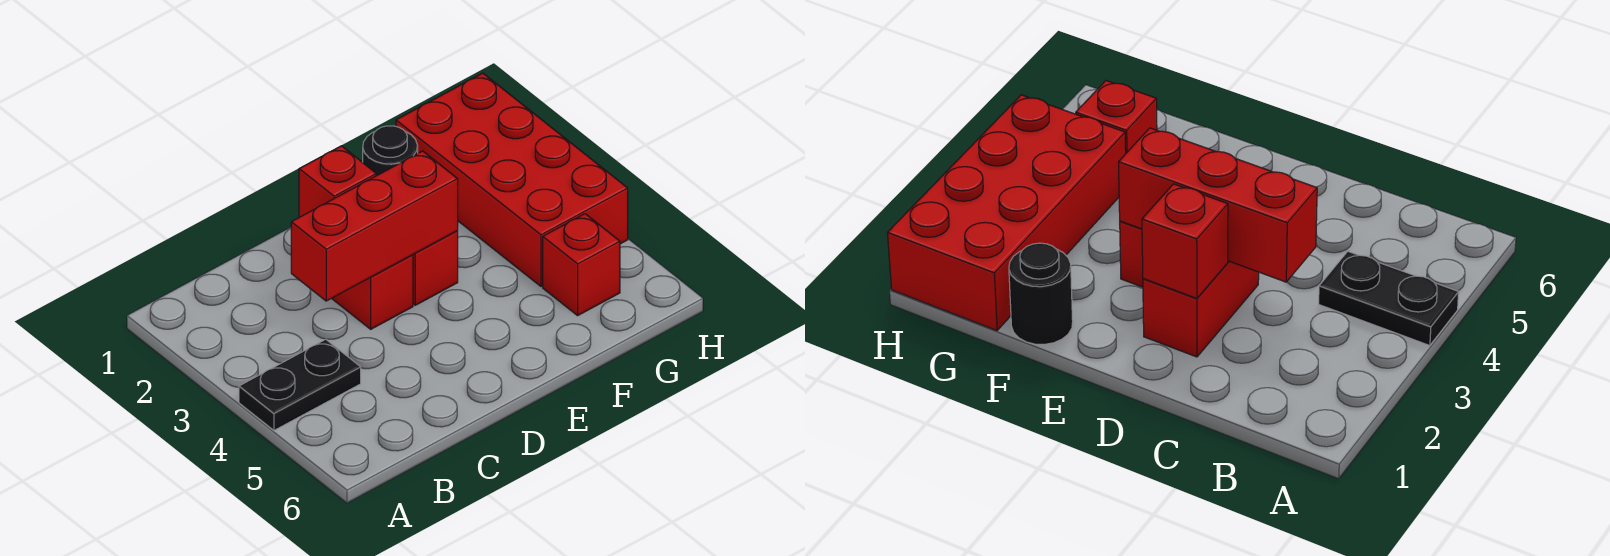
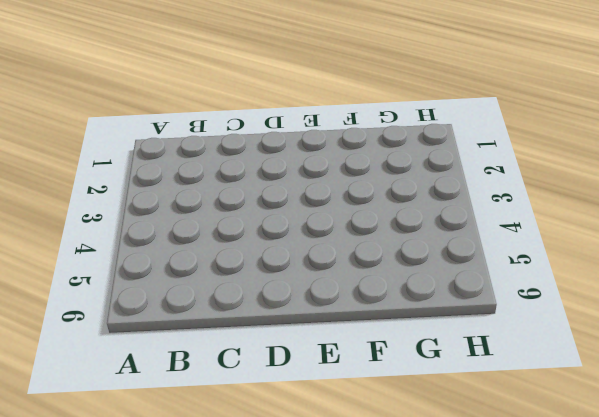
none -> black plate A4:B4 level 1
none -> red brick D2:D3 level 1

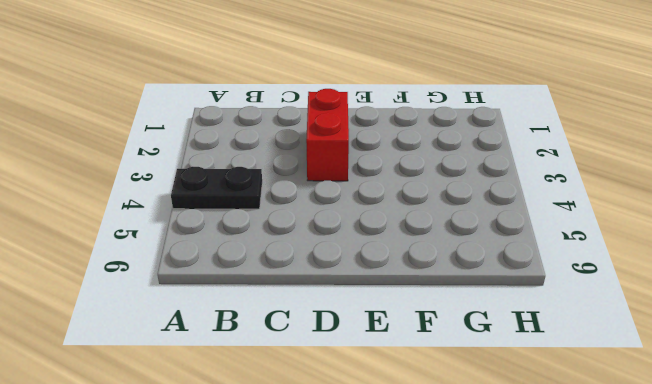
none -> red brick E3 level 1
none -> black round brick F1 level 1

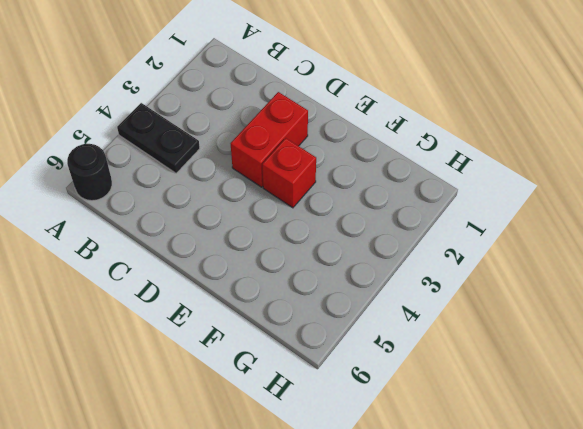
black round brick A6 level 1 -> black round brick F1 level 1
none -> red brick G1:H4 level 1
none -> red brick G5 level 1

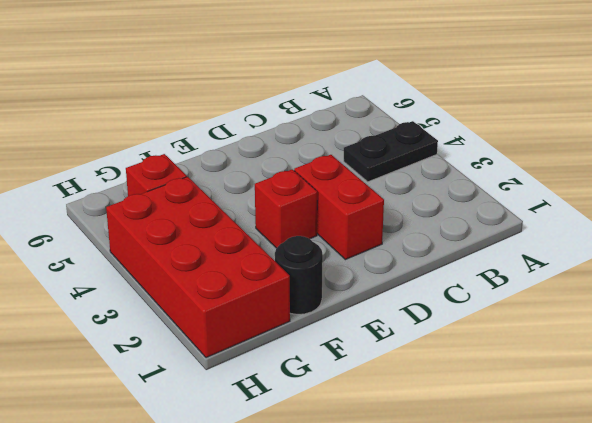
none -> red brick C3:E3 level 2
none -> red brick D2 level 2

